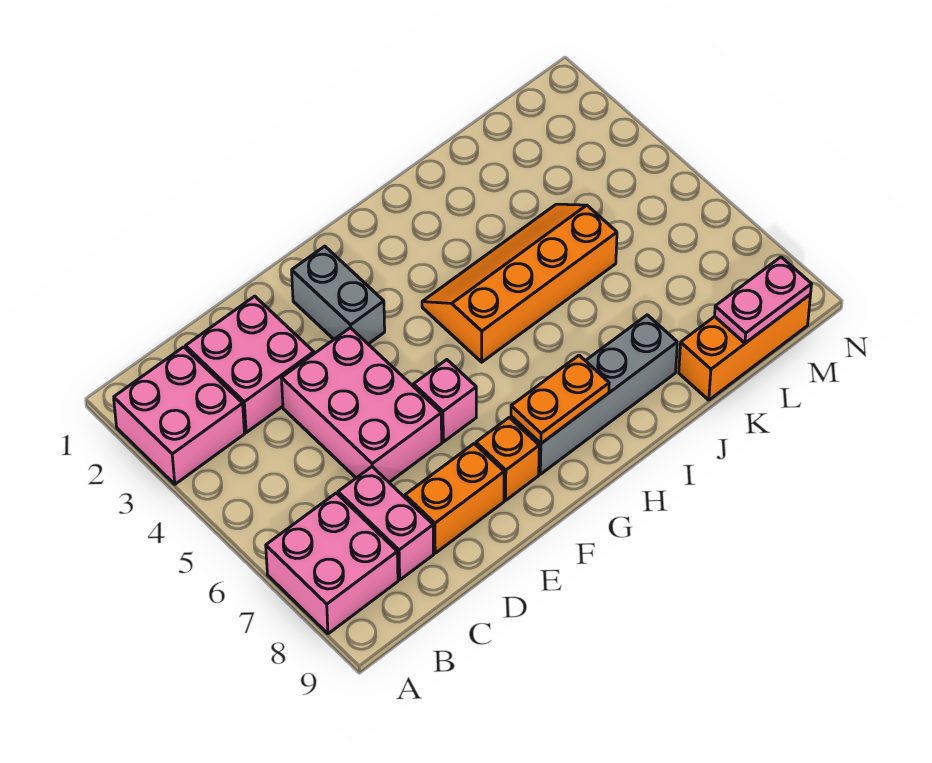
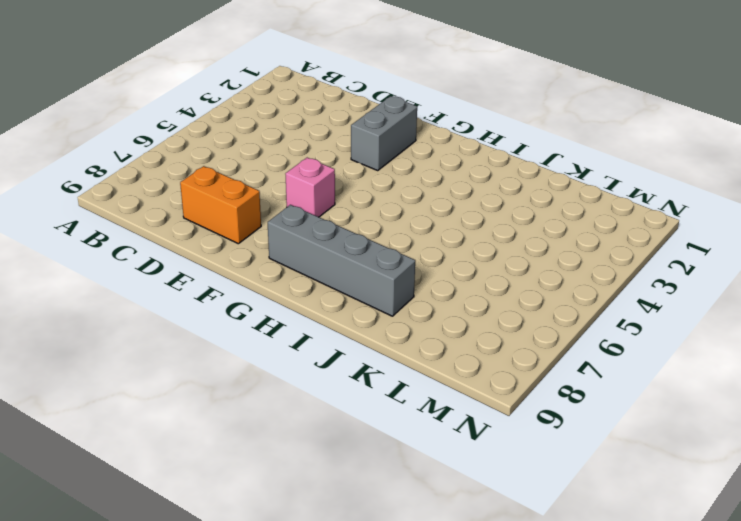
none -> pink brick A2:B3 level 1
none -> pink brick A7:B8 level 1
none -> pink brick C2:D3 level 1

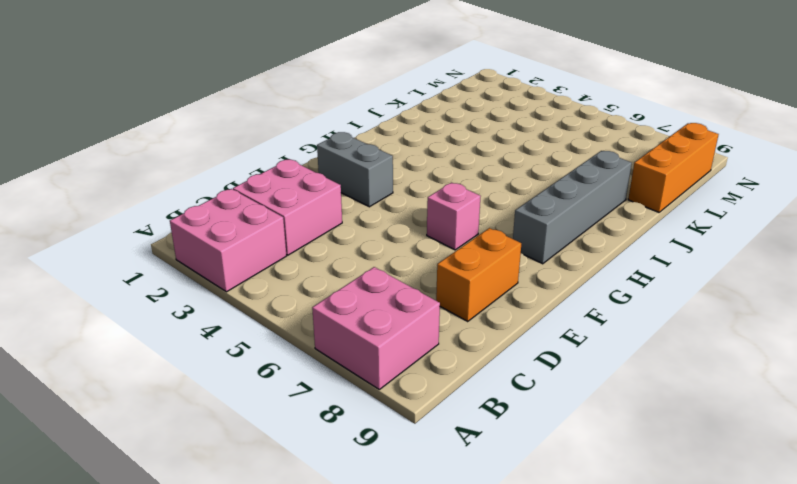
none -> pink brick C7:C8 level 1
none -> pink brick D4:E6 level 1
none -> orange brick F8 level 1

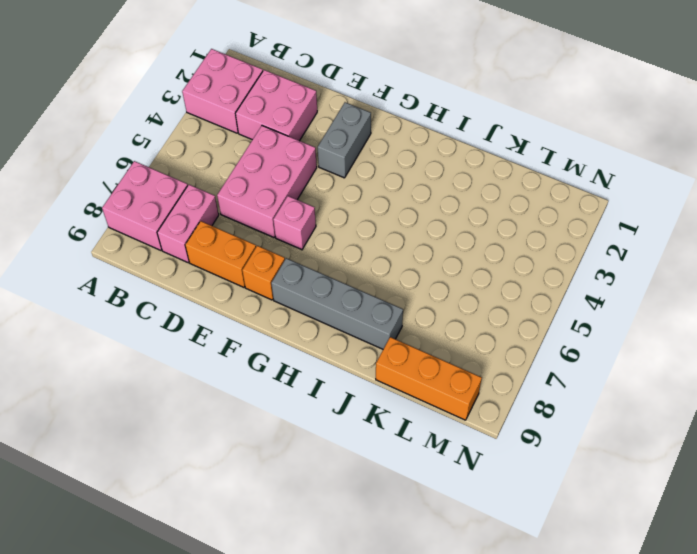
none -> orange slope H4:K5 level 1 top 5
none -> orange plate G8:H8 level 2
none -> pink plate L9:M9 level 2

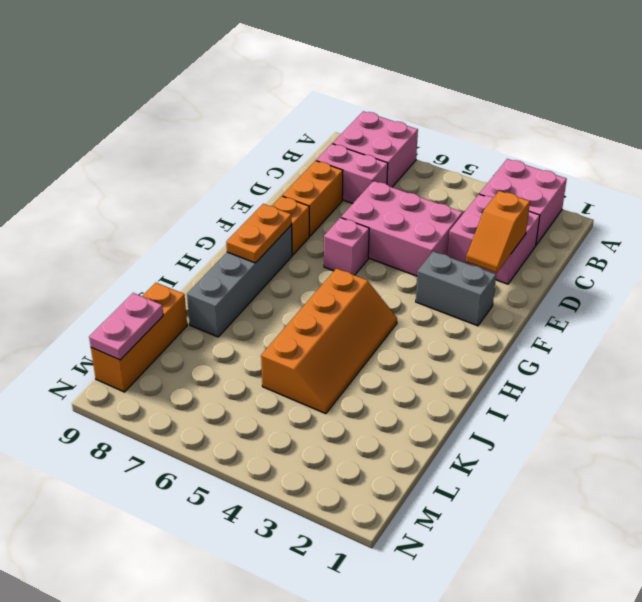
orange slope D2:E2 level 2 top D -> none

